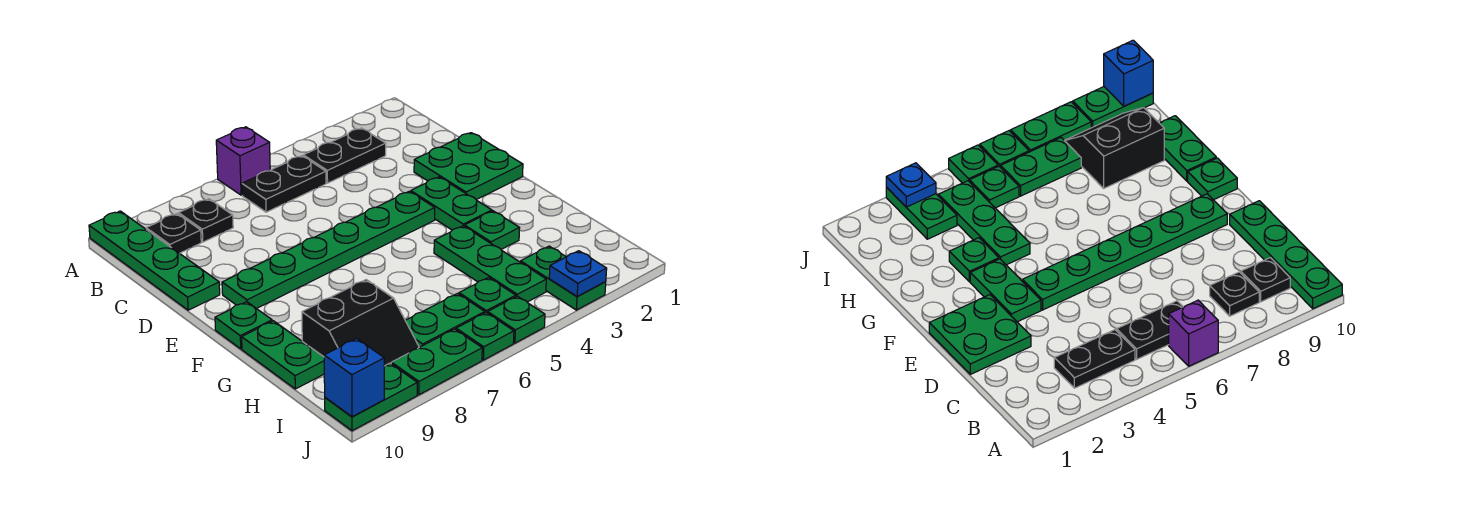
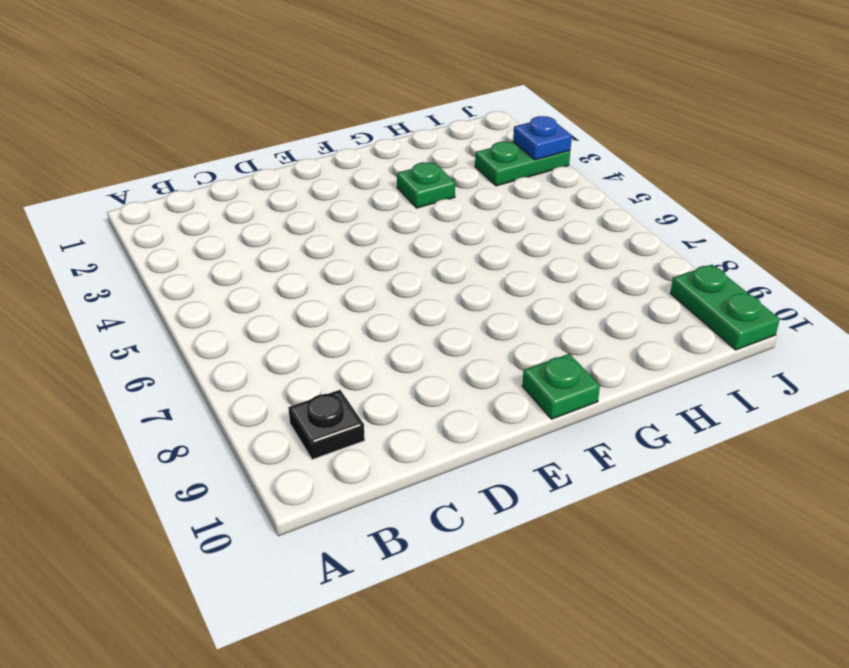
none -> purple brick A6 level 1
none -> green plate A10:D10 level 1
none -> black plate B3:B4 level 1

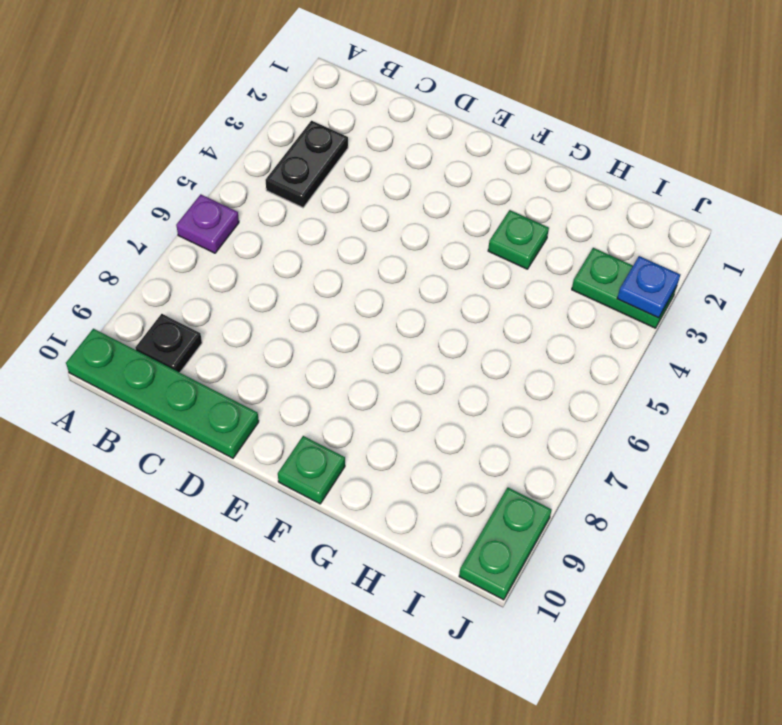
purple plate A6 level 1 -> purple brick A6 level 1
none -> black plate B5:B6 level 1
none -> black plate B8 level 1
none -> green plate D1:E2 level 1

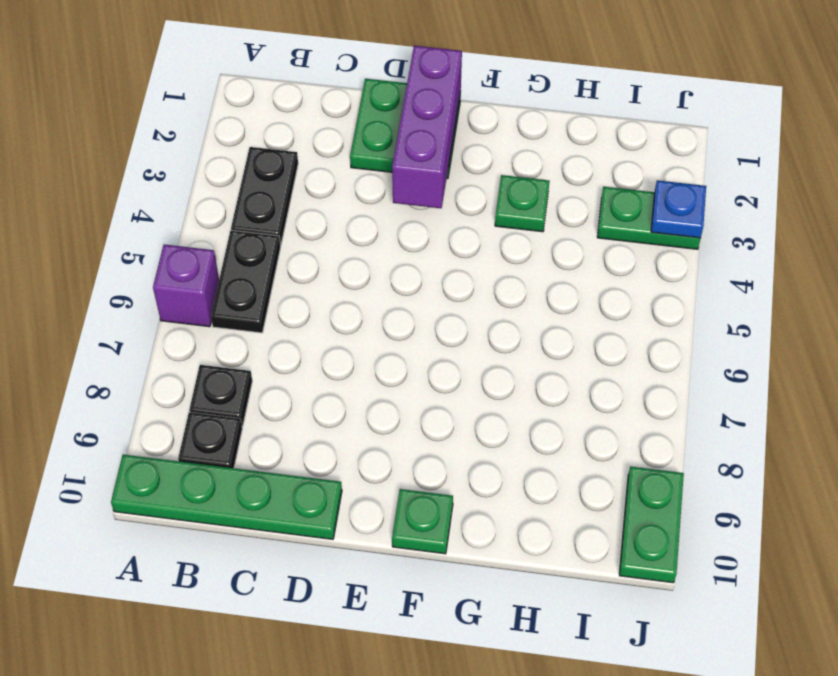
purple brick E1:E3 level 2 -> none
none -> green plate E3:F3 level 1
none -> green plate E4:E9 level 1
none -> green plate G4:I4 level 1

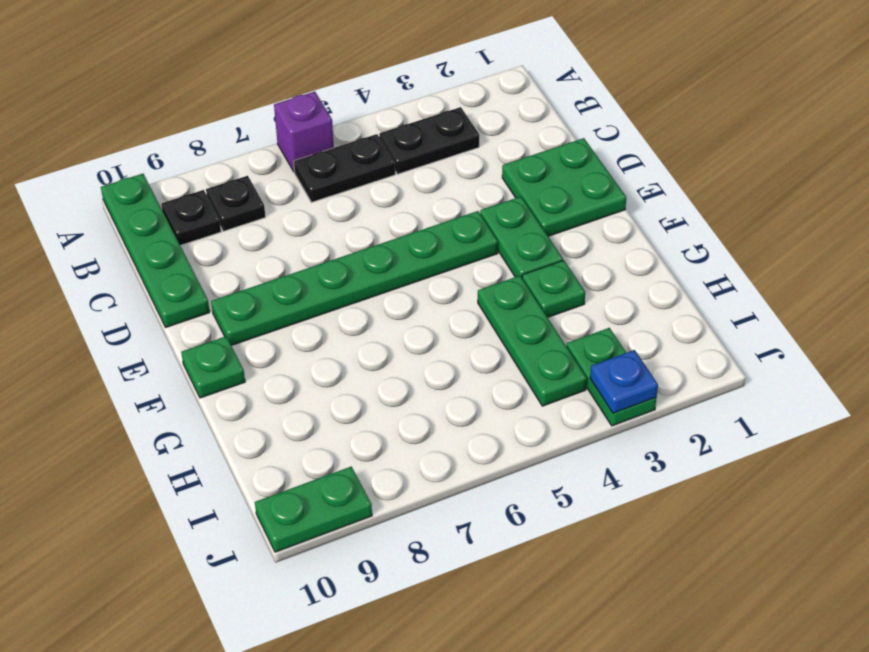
none -> green plate G10:H10 level 1
none -> black slope H8:I9 level 1 top H
none -> green plate I5 level 1

